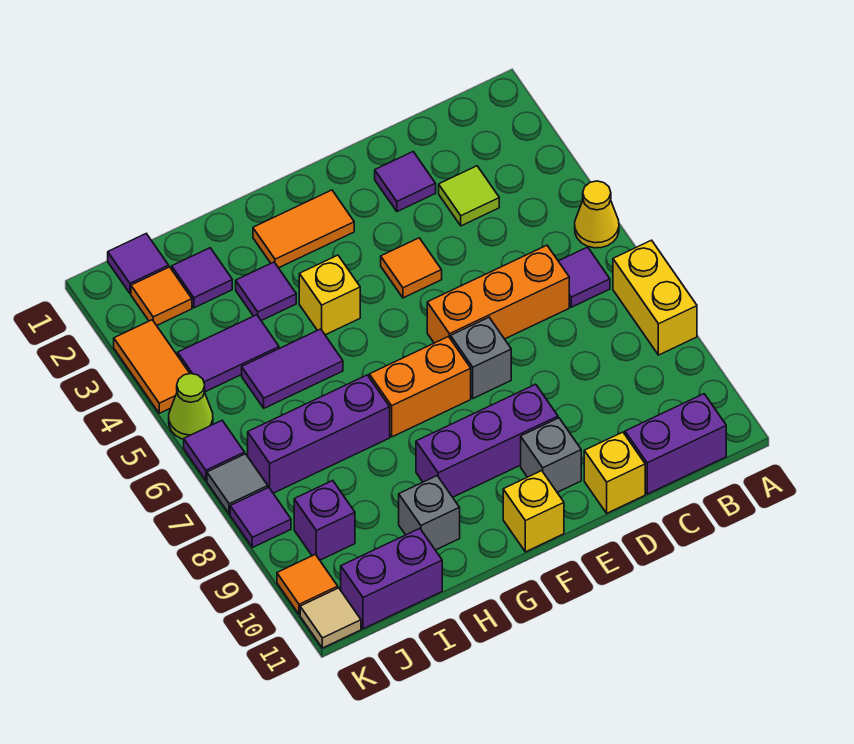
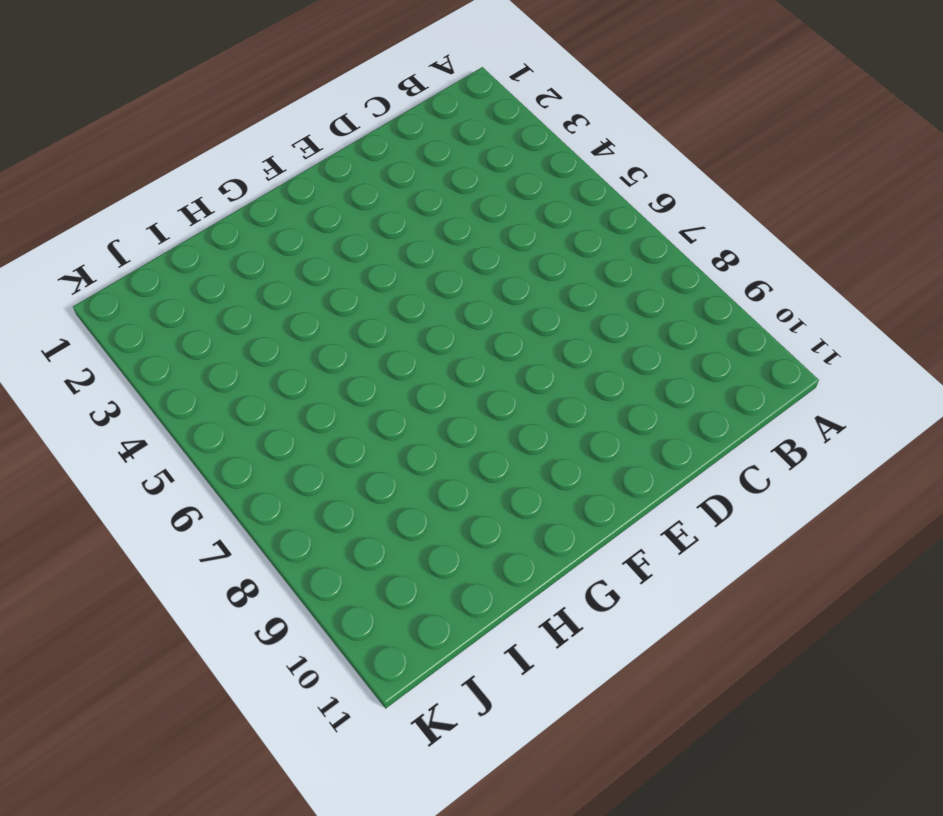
none -> yellow cone A5 level 1
none -> yellow brick A7:A8 level 1
none -> purple tile B6 level 1
none -> purple brick B11:C11 level 1

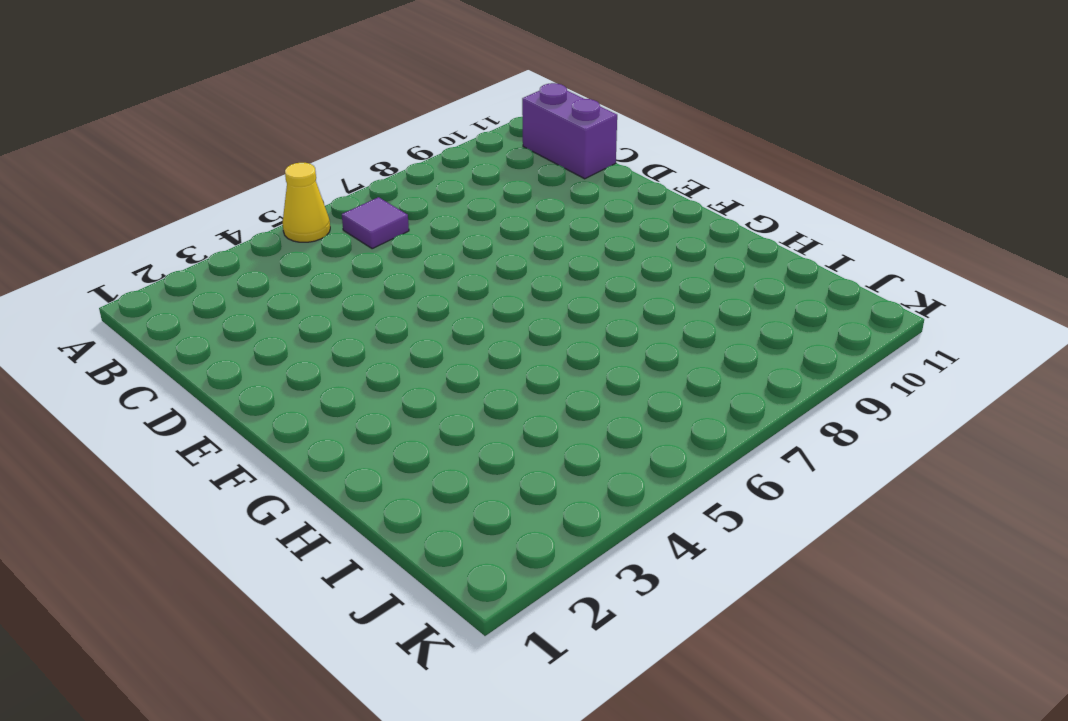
none -> yellow brick A7:A8 level 1
none -> lime tile C3 level 1
none -> orange brick C6:E6 level 1
none -> purple tile D2 level 1

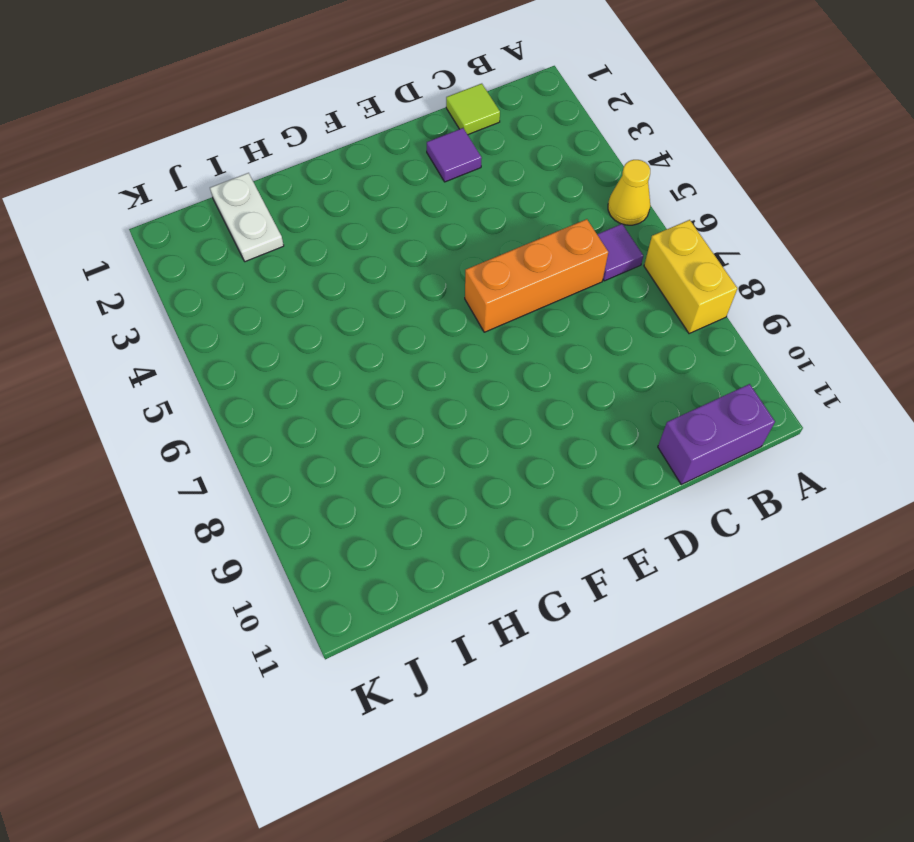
lime tile C1 level 1 -> lime tile C3 level 1
white plate I1:I2 level 1 -> purple tile I2 level 1
none -> yellow brick D11 level 1
none -> orange tile E4 level 1
none -> grey brick E7 level 1
none -> purple brick E9:G9 level 1

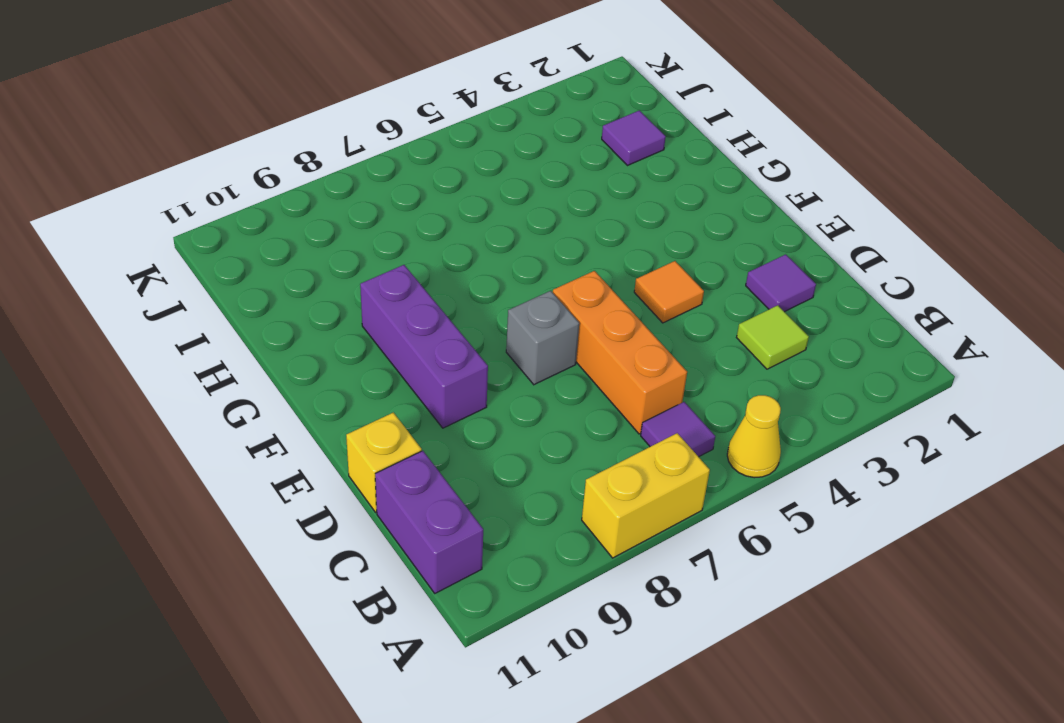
none -> grey brick E10 level 1
none -> orange tile F2:G2 level 1
none -> orange brick F7:G7 level 1
none -> yellow brick F11 level 1

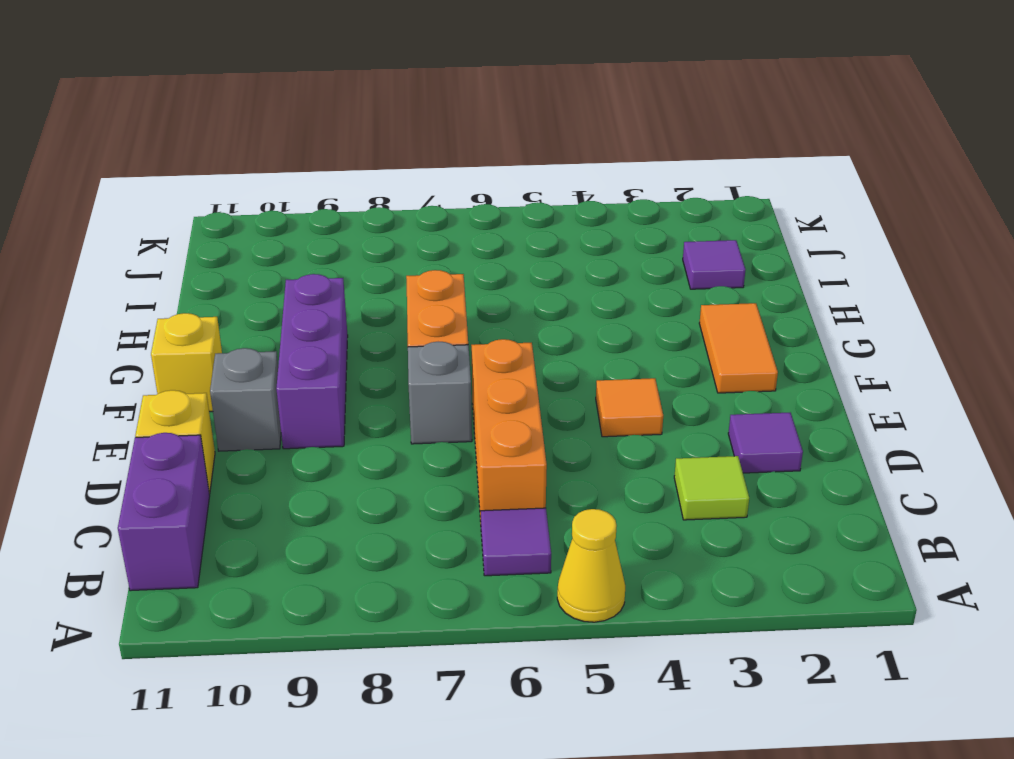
none -> yellow brick A7:A8 level 1
none -> yellow brick G4 level 1
none -> purple tile H3 level 1
none -> purple tile H5:I5 level 1

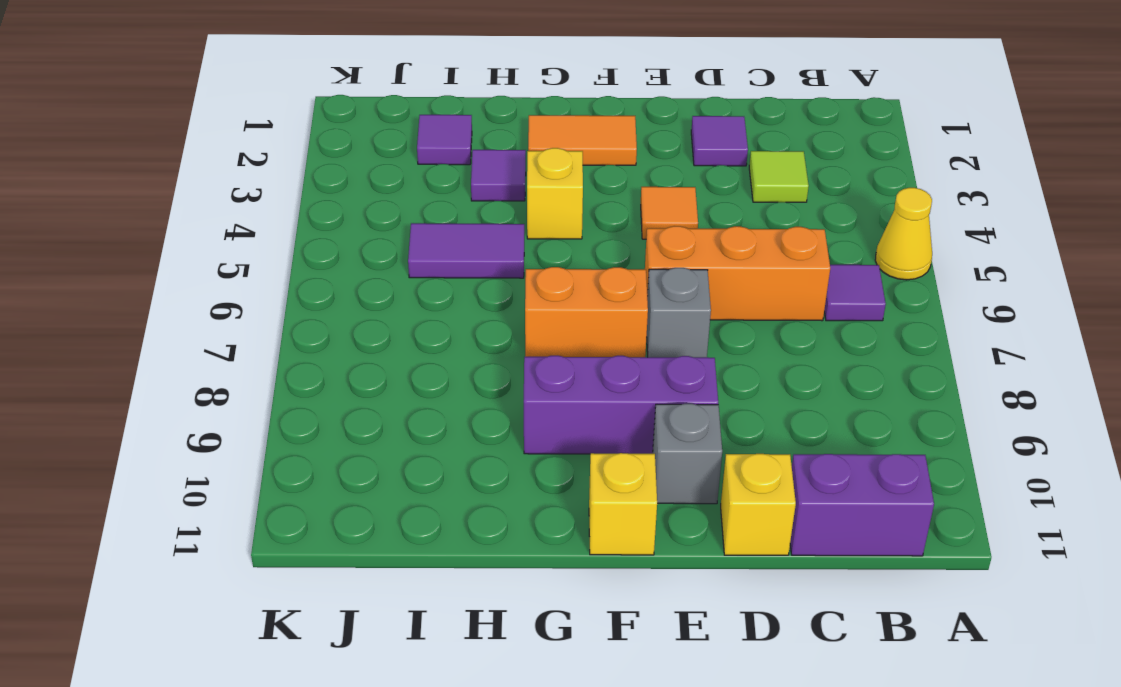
none -> yellow brick A7:A8 level 1
none -> purple brick H7:J7 level 1
none -> grey brick H10 level 1
none -> purple tile I4:J4 level 1

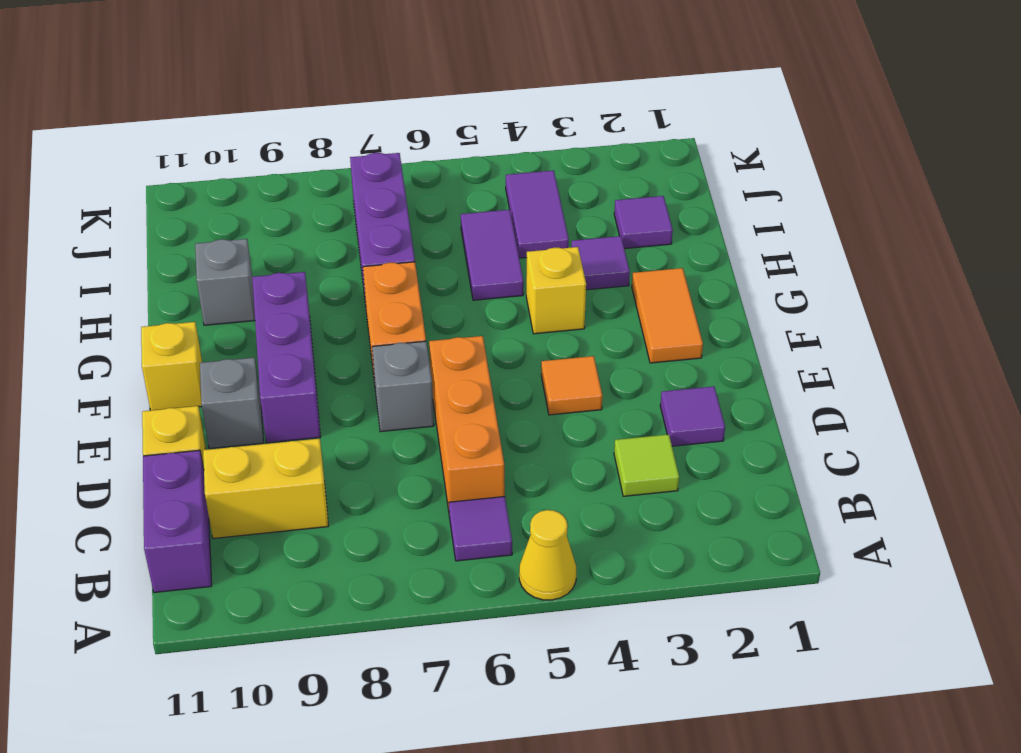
yellow brick C9:C10 level 1 -> yellow brick A7:A8 level 1
none -> purple brick I11:J11 level 1
none -> purple tile J1 level 1
none -> orange tile J2 level 1
none -> purple brick J9 level 1

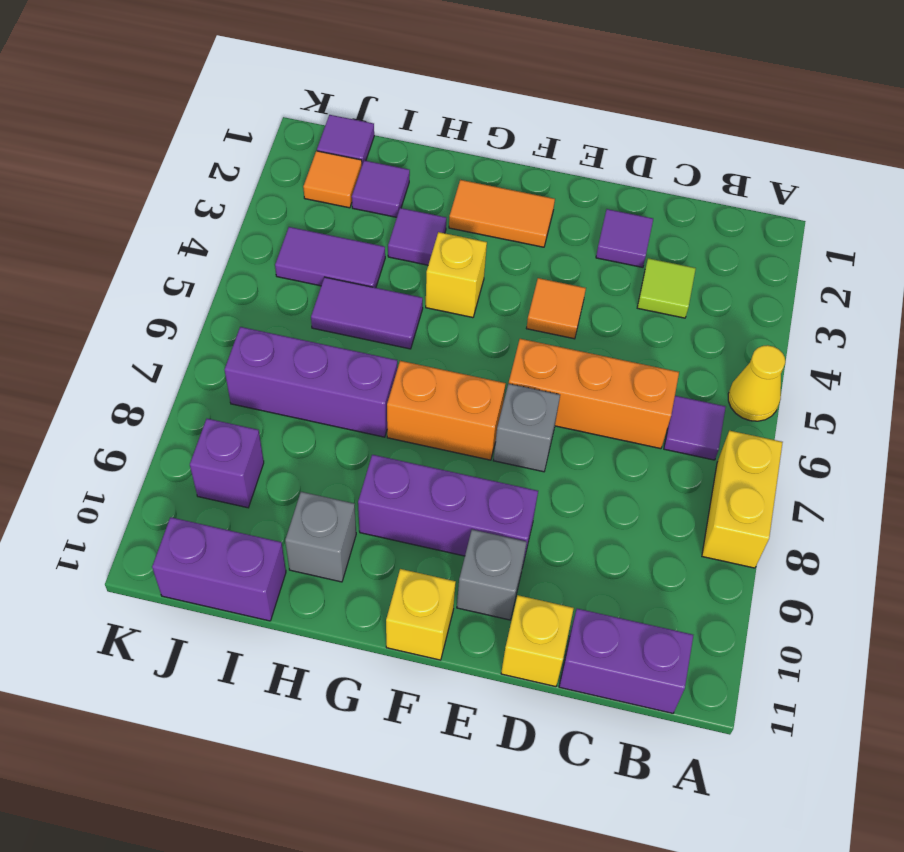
none -> orange tile K3:K4 level 1
none -> lime cone K5 level 1
none -> purple tile K6 level 1
none -> grey tile K7 level 1

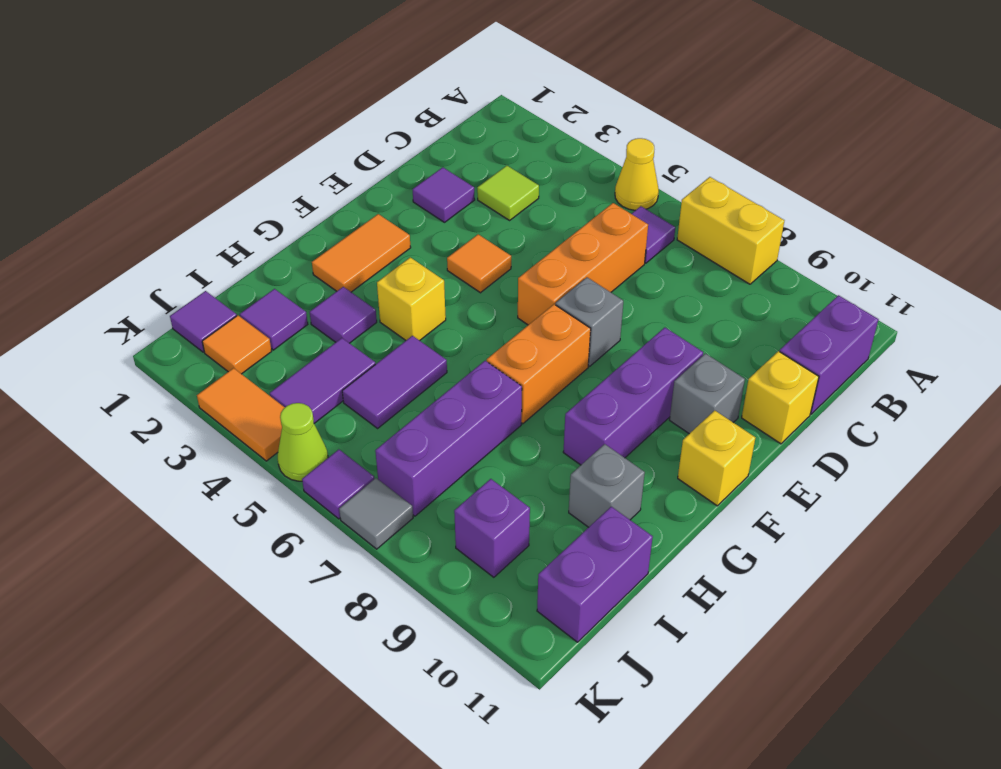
none -> purple tile K8 level 1
none -> orange tile K10 level 1
none -> tan tile K11 level 1

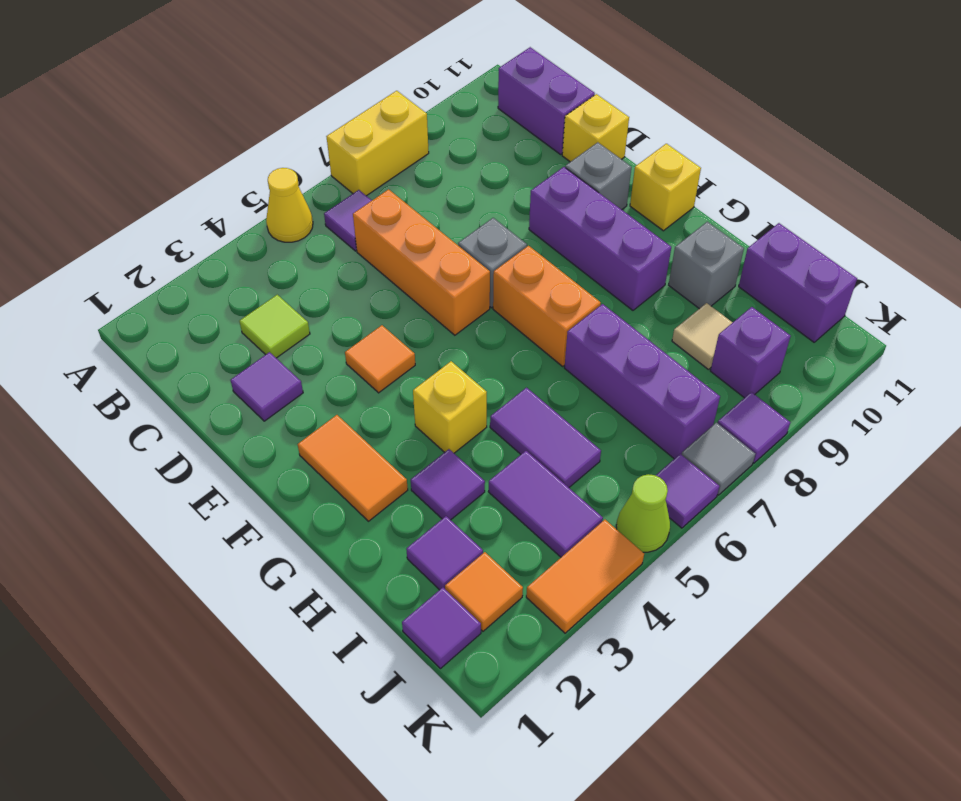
tan tile I9 level 1 -> tan tile K11 level 1
none -> orange tile K10 level 1

